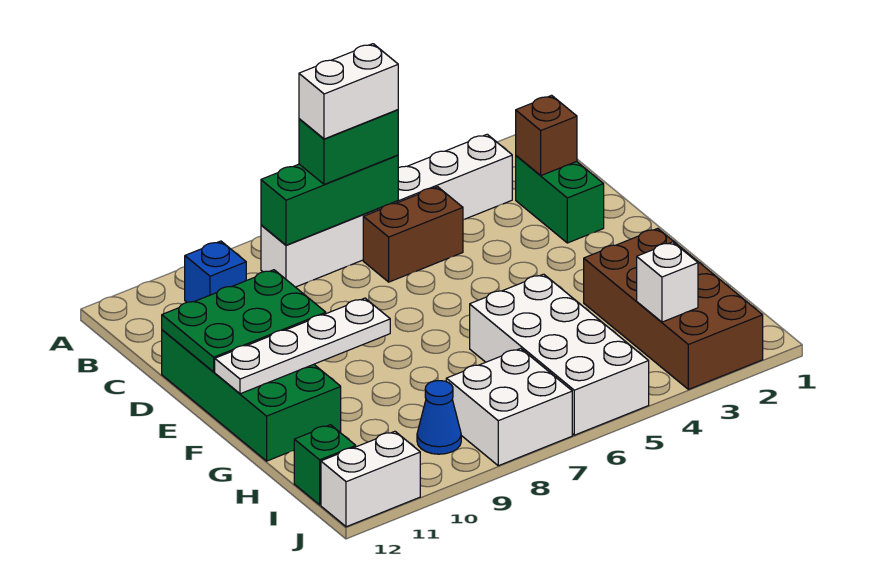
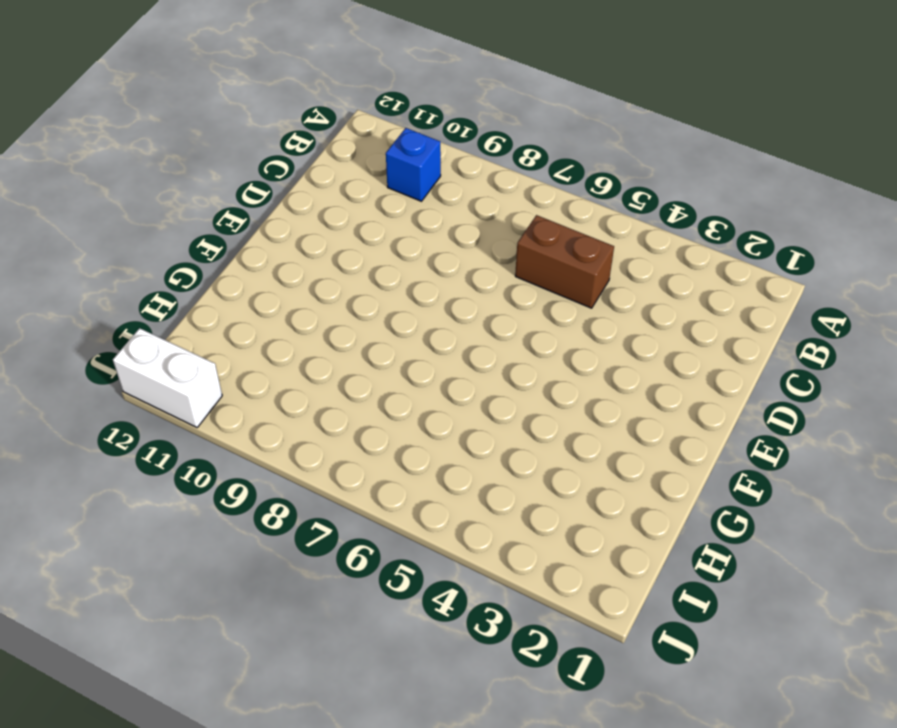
none -> white brick B3:B8 level 1
none -> green brick C2:D2 level 1
none -> green brick D11:G12 level 1

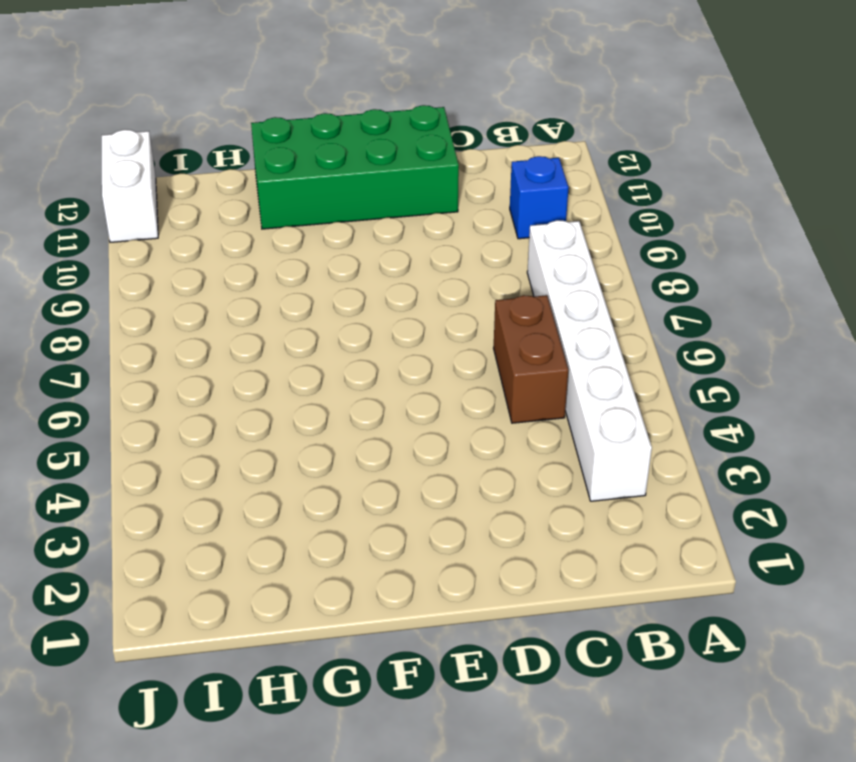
none -> green brick C2:D2 level 1
none -> brown brick G2:J3 level 1
none -> white brick G5:J6 level 1

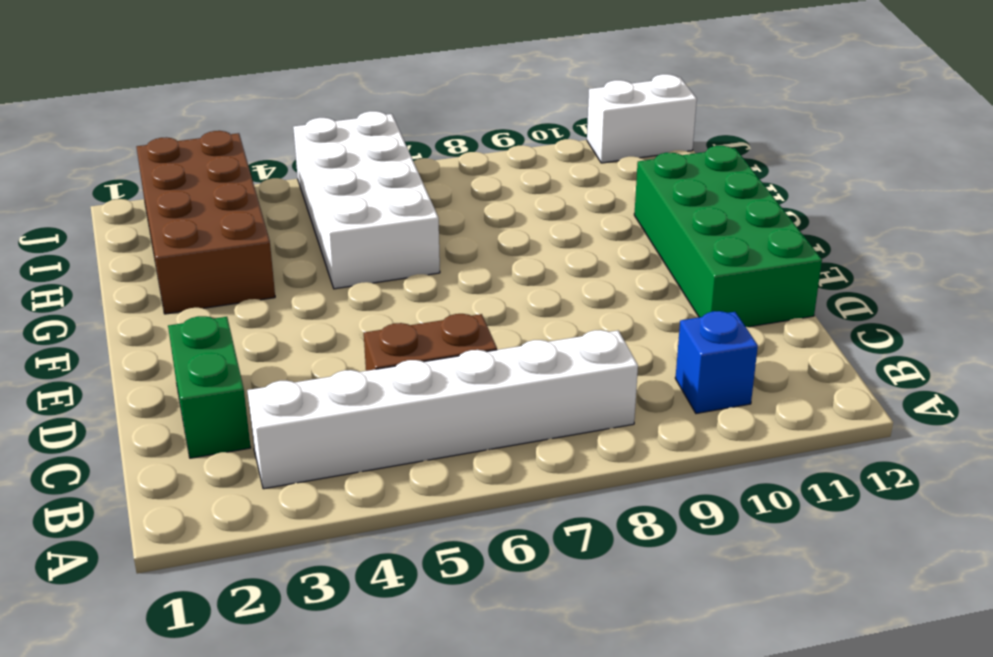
none -> white brick I7:J8 level 1
none -> blue cone I9 level 1
none -> green brick I12 level 1

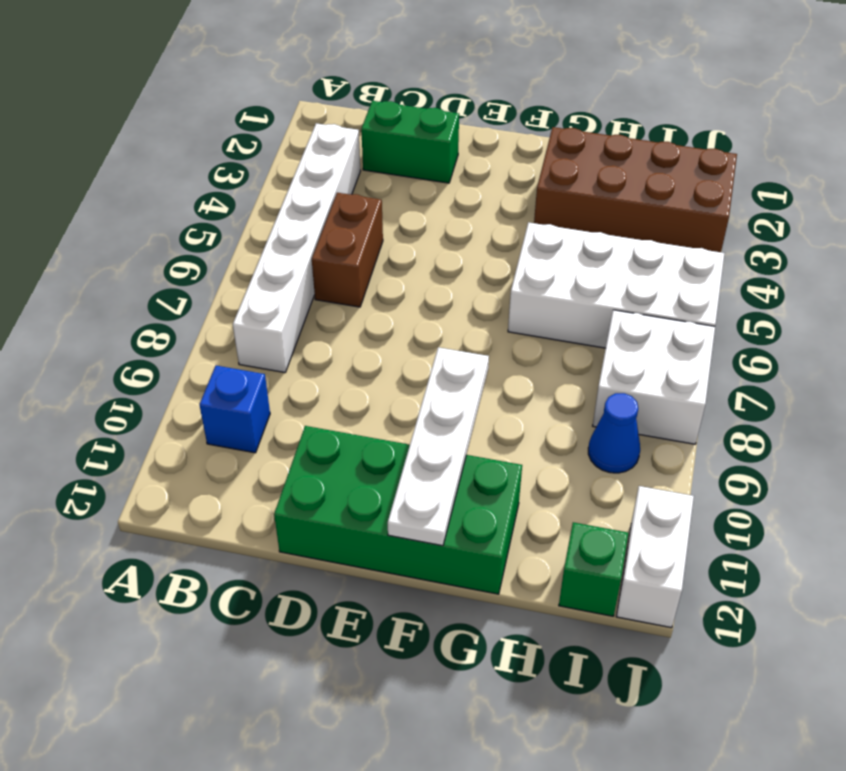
none -> green brick B6:B8 level 2
none -> brown brick C2 level 2
none -> green plate D10:E12 level 2

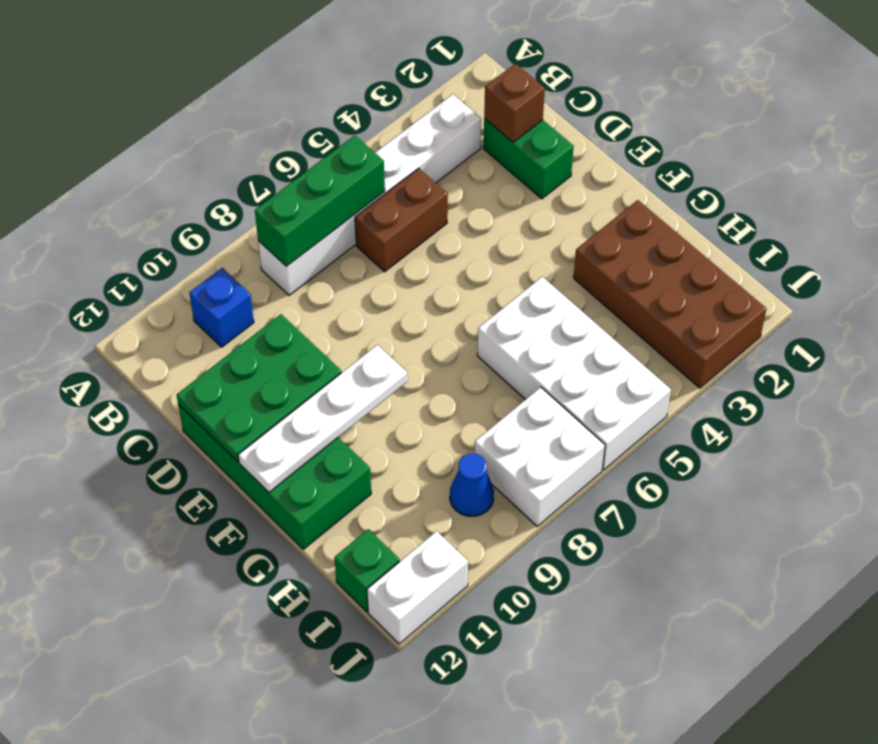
none -> white brick I3 level 2
none -> green brick B6:B7 level 3
none -> white brick B6:B7 level 4

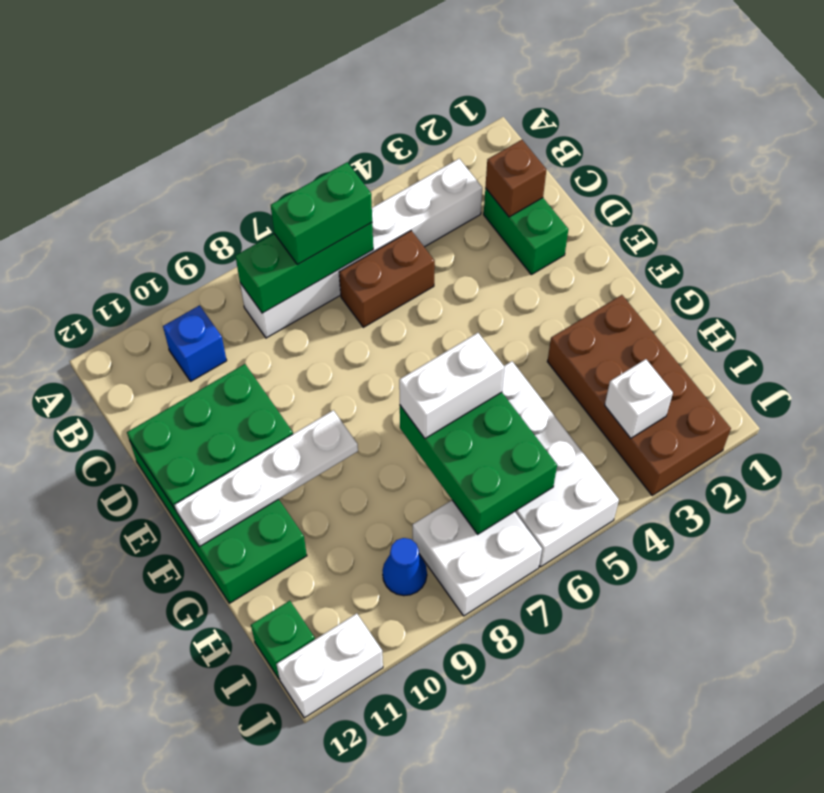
green brick G6:I7 level 2 -> none
white brick G6:G7 level 3 -> white brick B6:B7 level 4

